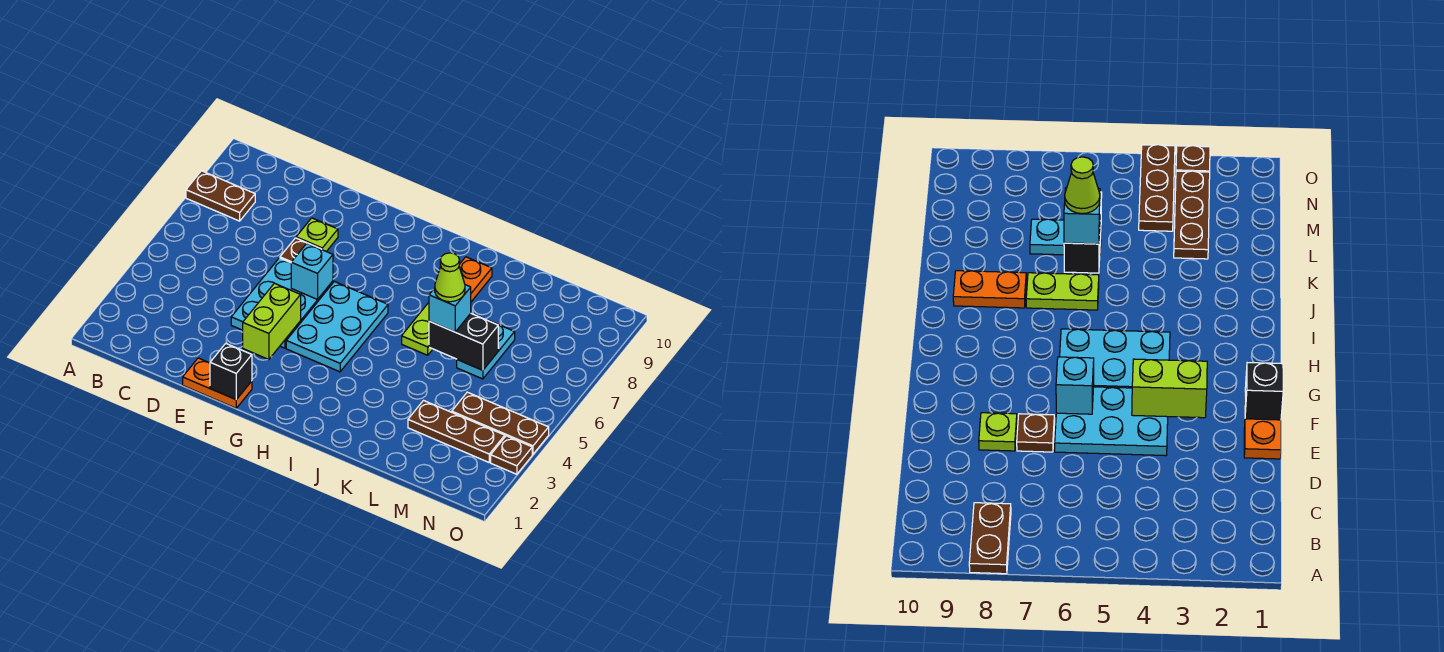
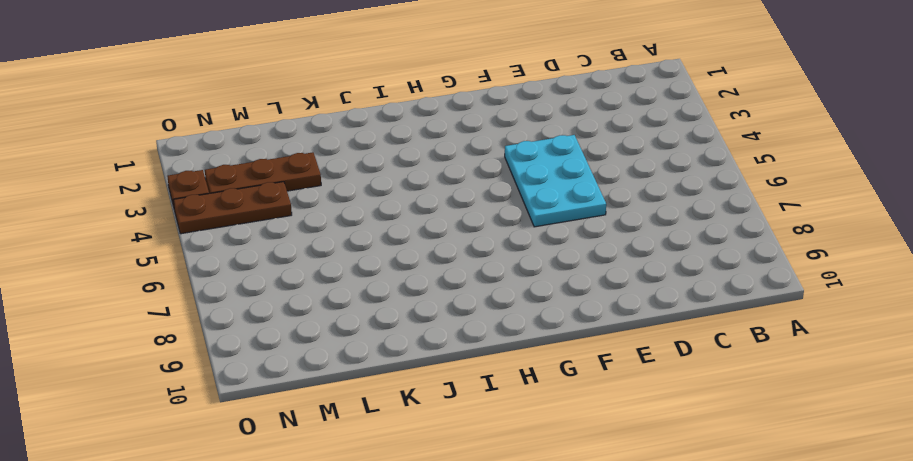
none -> brown plate A8:B8 level 1
none -> orange plate E1:F1 level 1
none -> brown plate E7 level 1

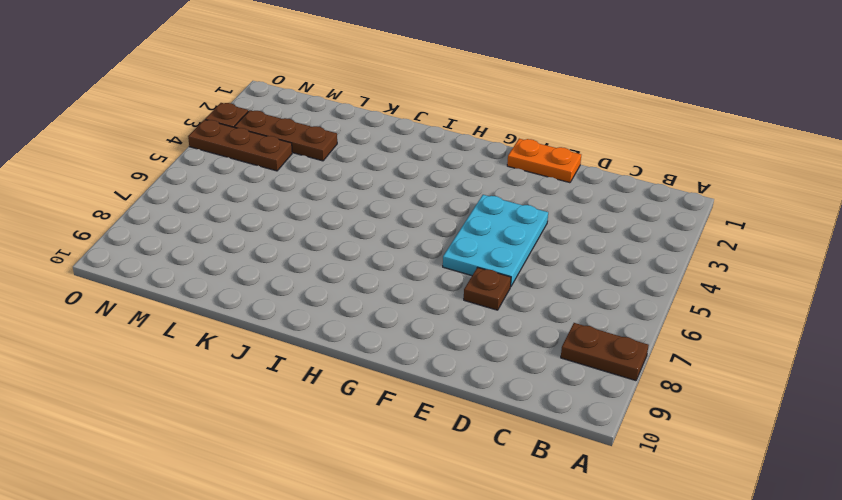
none -> lime plate E8 level 1
none -> cyan plate G4:H6 level 1
none -> lime plate J6:J7 level 1

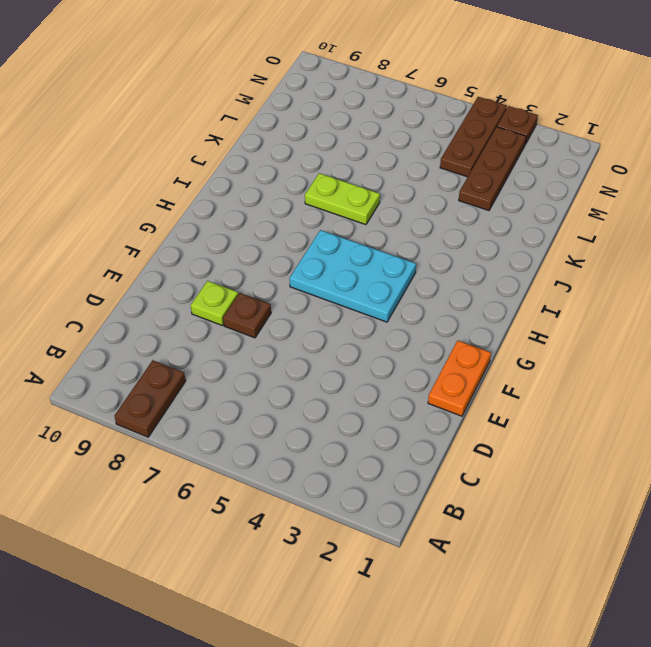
none -> cyan plate E4:F6 level 1
none -> orange plate J8:J9 level 1
none -> cyan plate L6:L7 level 1

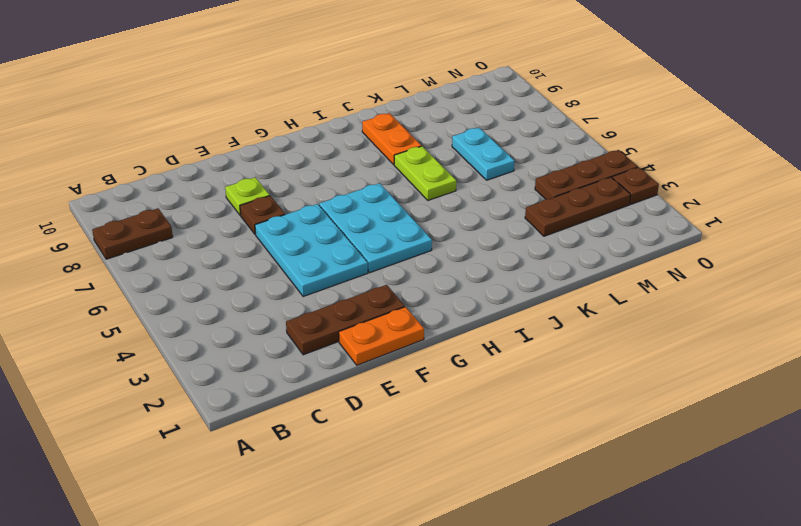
brown plate D2:F2 level 1 -> none
none -> black brick F1 level 2
none -> lime brick F3:F4 level 2
none -> cyan brick F6 level 2

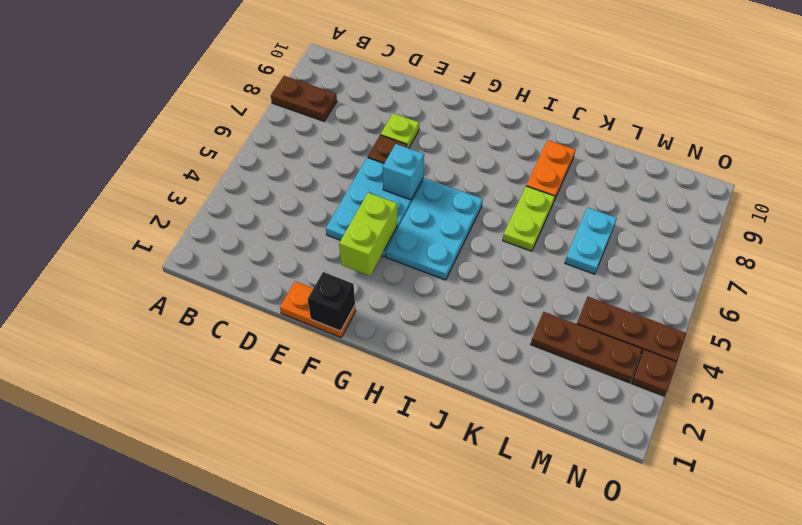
none -> black brick K6:L6 level 2
none -> cyan brick K6 level 3
none -> lime cone K6 level 4

